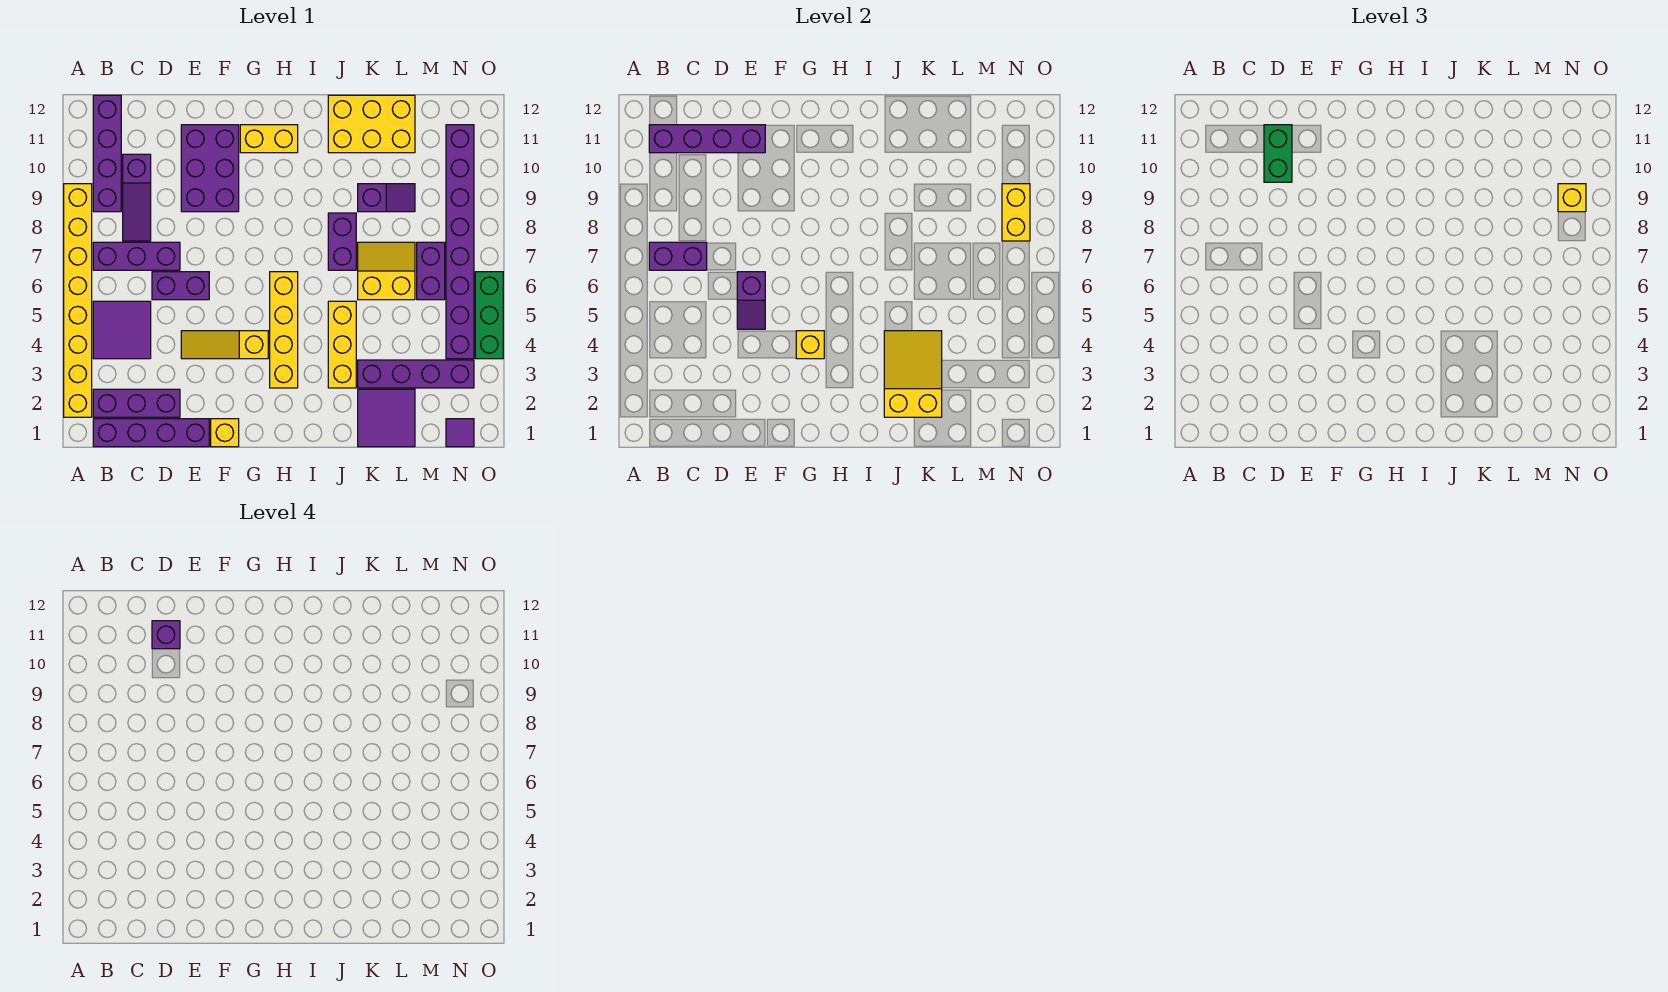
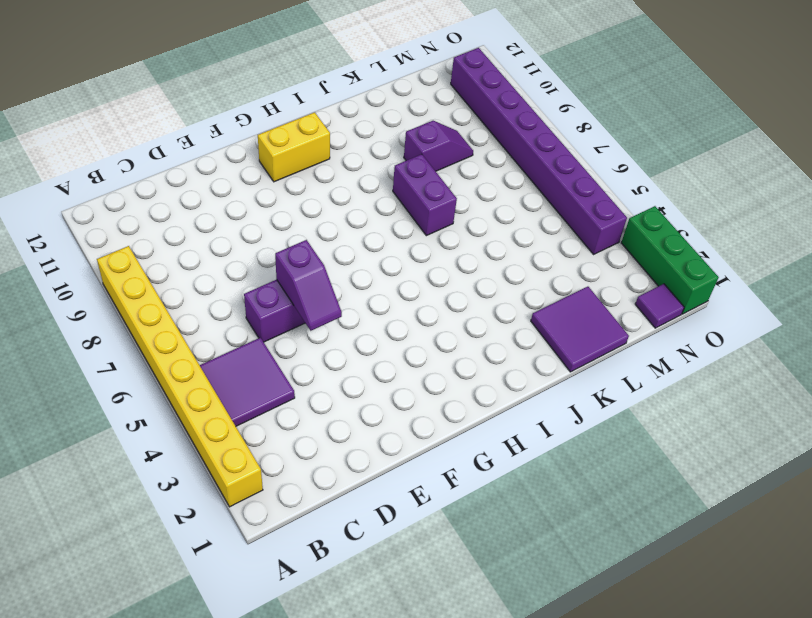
green brick O1:O3 level 1 -> green brick O4:O6 level 1
none -> purple brick B1:E1 level 1
none -> purple brick B2:D2 level 1
none -> purple brick B7:D7 level 1
none -> purple brick B9:B12 level 1

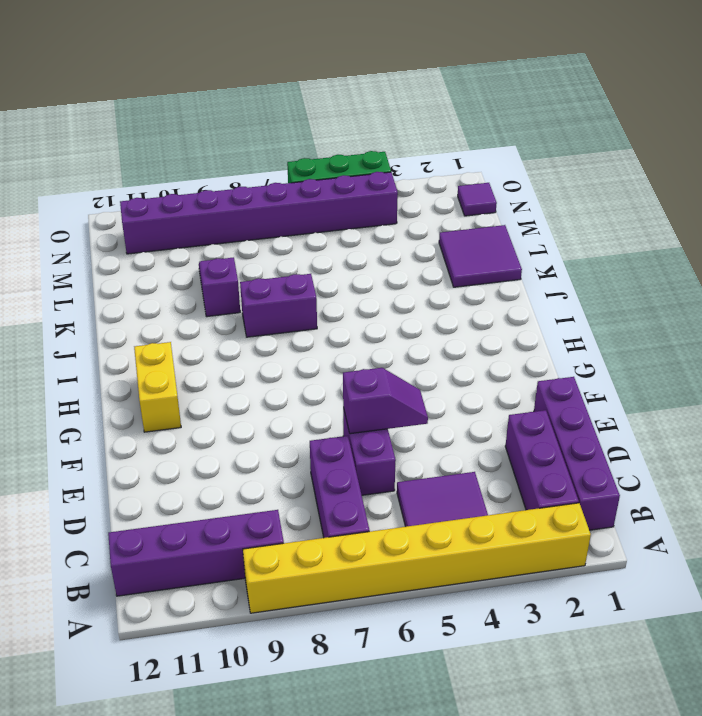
none -> purple slope C8:C10 level 1 top 10
none -> yellow slope E4:G4 level 1 top G
none -> purple brick E9:F11 level 1
none -> yellow brick F1 level 1

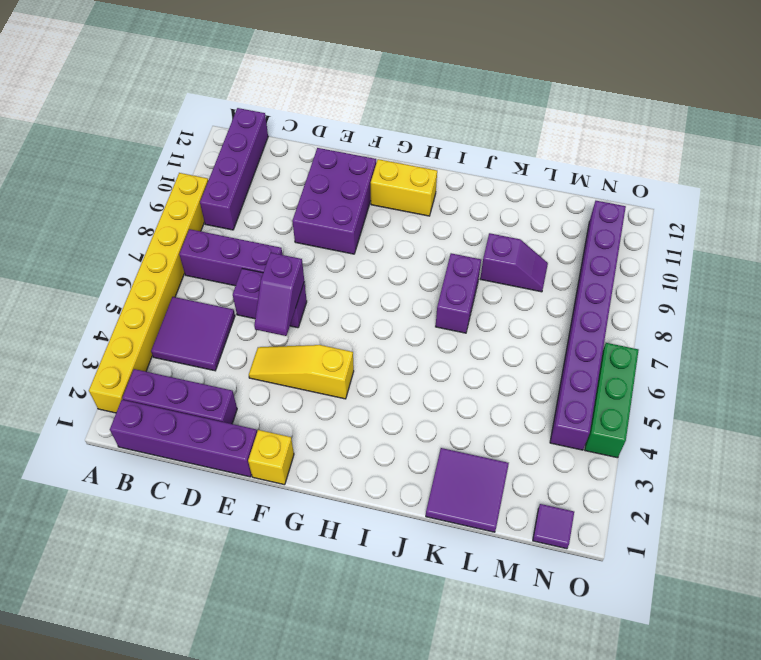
none -> purple slope C8:C10 level 1 top 10
none -> yellow brick H3:H6 level 1
none -> yellow brick J3:J5 level 1
none -> yellow brick J11:L12 level 1

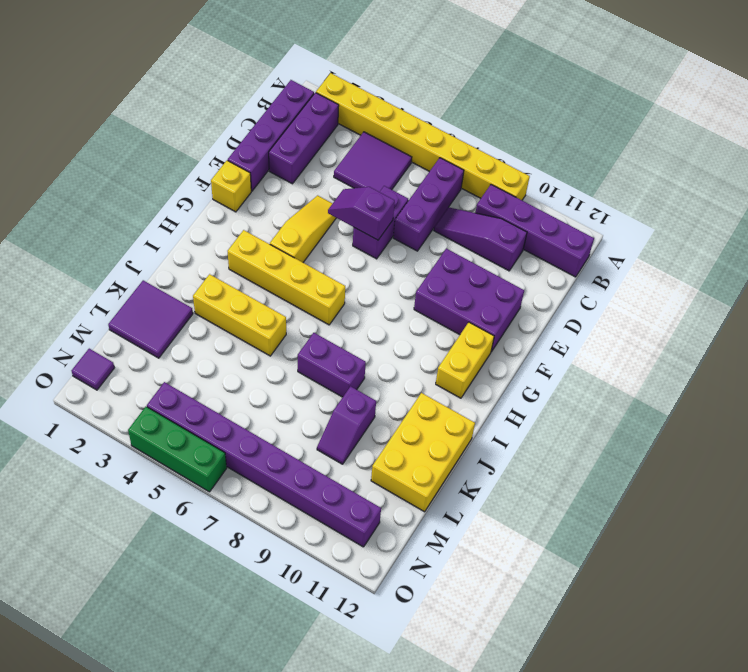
none -> purple brick K3:N3 level 1
none -> yellow slope K6:L7 level 1 top 6
none -> purple brick M6:M7 level 1
none -> purple brick B7:C7 level 2

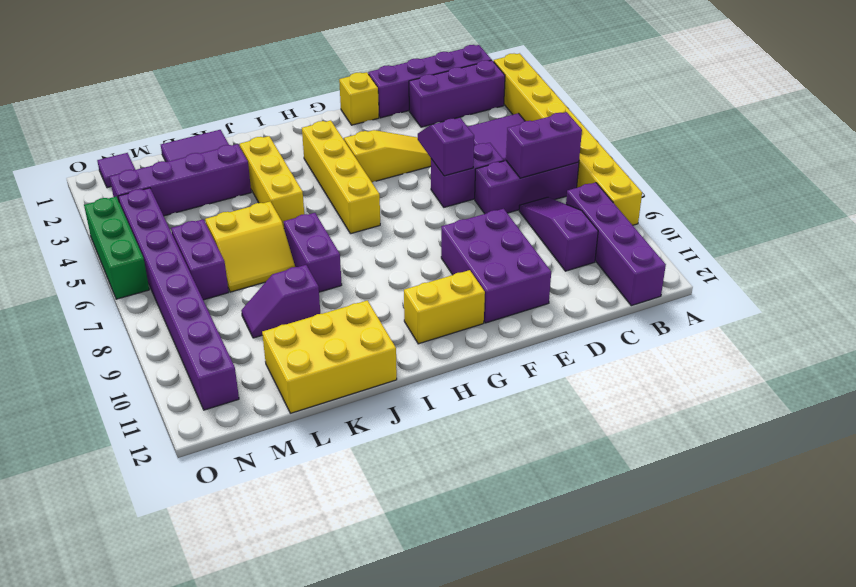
none -> purple brick B11:E11 level 2
none -> yellow brick G4 level 2
none -> yellow slope J2:K4 level 2 top 2
none -> yellow brick N8:N9 level 2

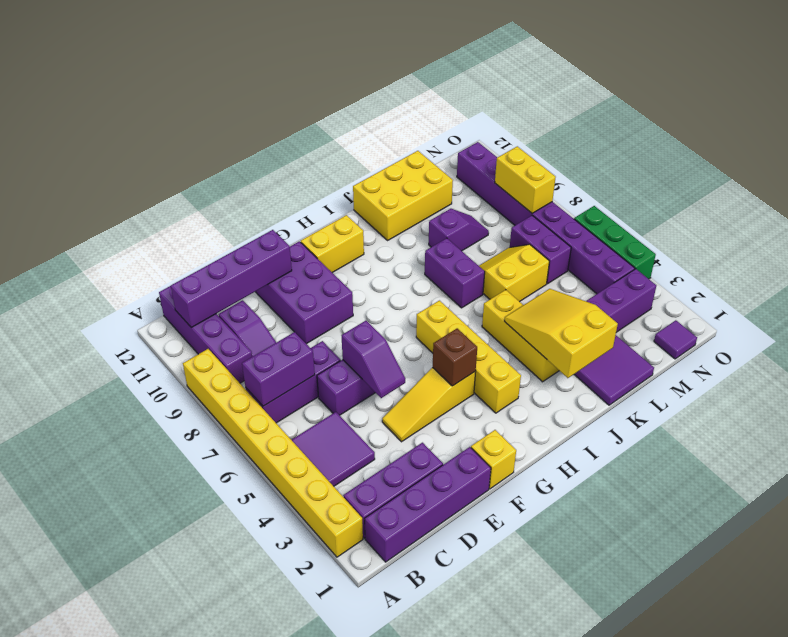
brown brick G4 level 2 -> yellow brick G4 level 2
none -> green brick D10:D11 level 3
none -> yellow brick N9 level 3
none -> purple brick D11 level 4

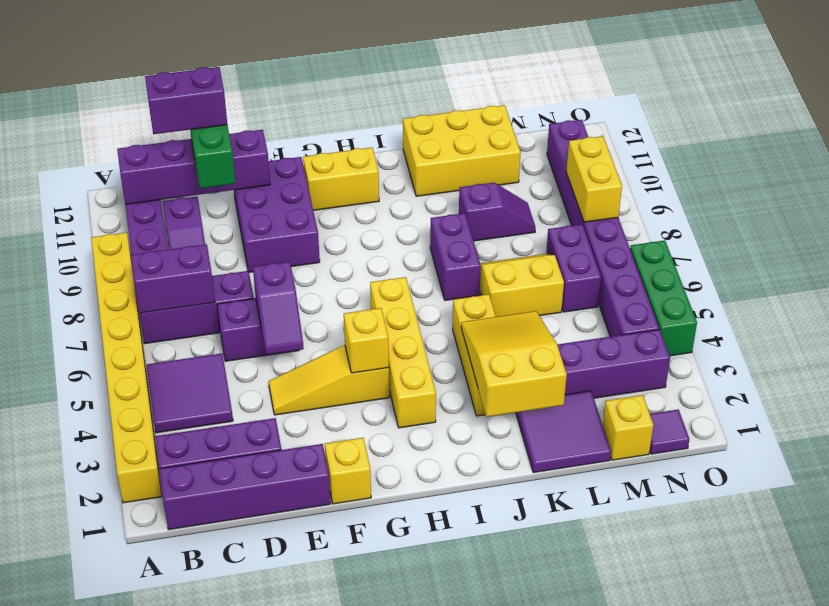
purple brick C11:D11 level 4 -> purple brick D11 level 4
yellow brick M1 level 1 -> yellow brick N9 level 3

